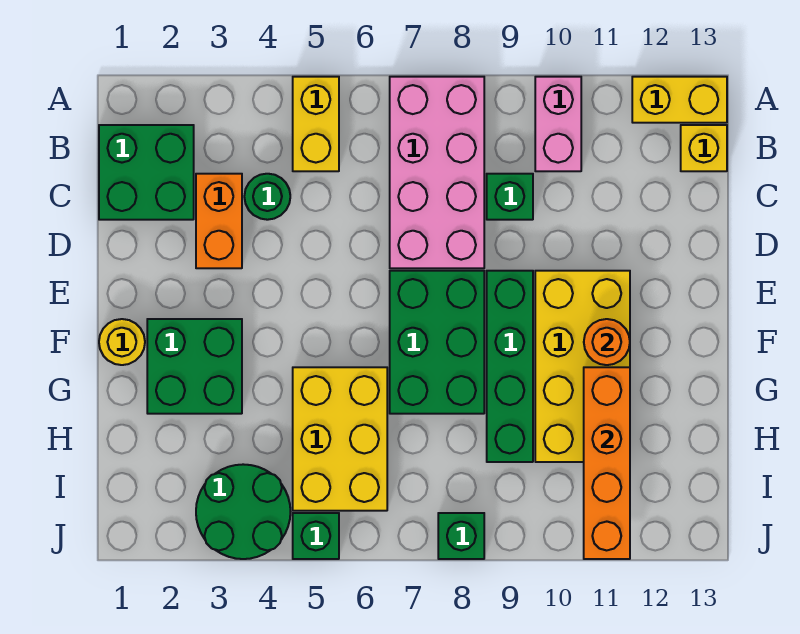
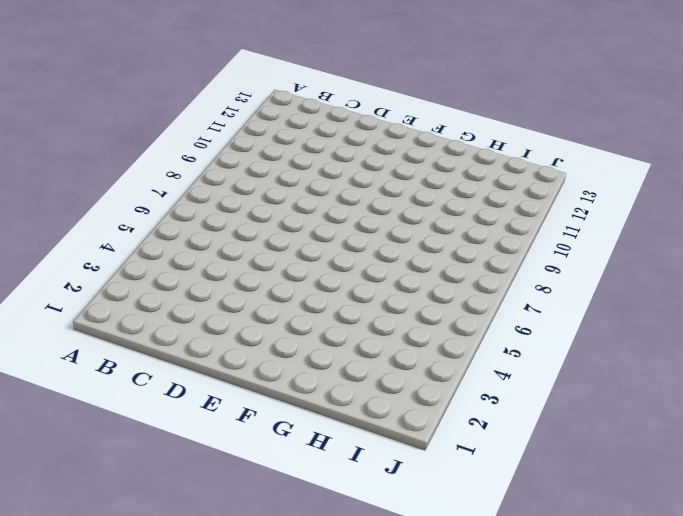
none -> yellow brick A5:B5 level 1
none -> pink brick A7:D8 level 1
none -> pink brick A10:B10 level 1

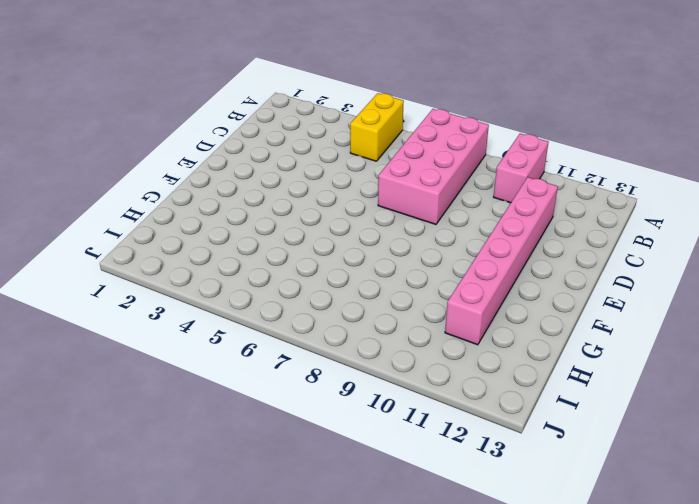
pink brick C11:H11 level 1 -> yellow brick E10:H11 level 1
none -> yellow brick A12:A13 level 1
none -> green brick B1:C2 level 1
none -> yellow brick B13 level 1

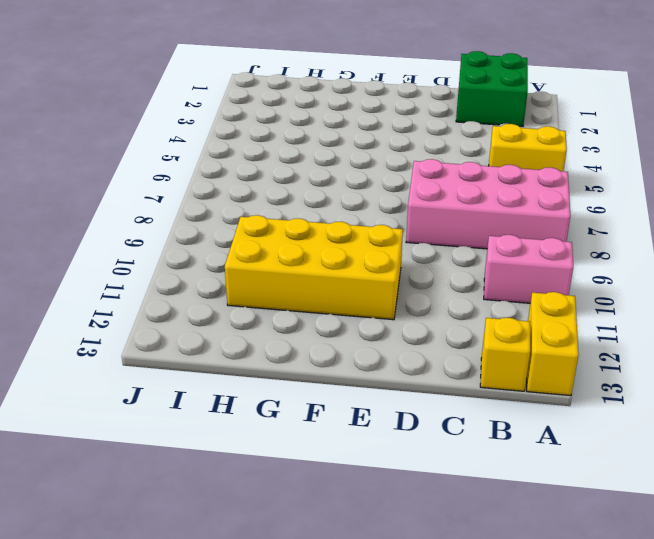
none -> orange brick C3:D3 level 1
none -> green round brick C4 level 1
none -> green brick C9 level 1

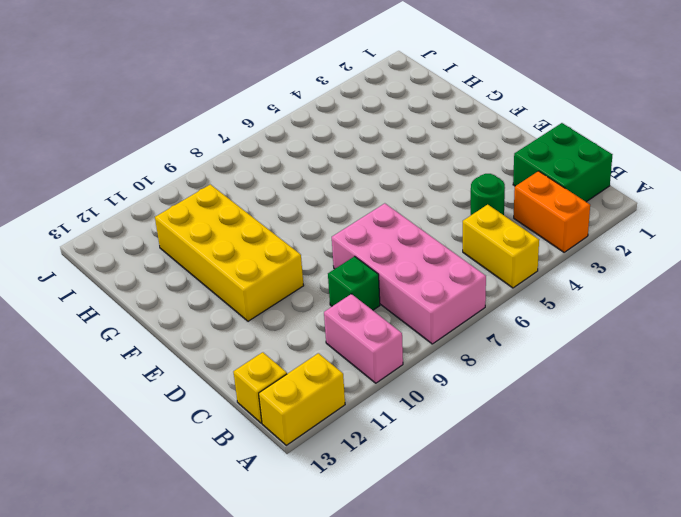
orange brick A3:B3 level 1 -> orange brick C3:D3 level 1
none -> green brick E7:G8 level 1
none -> green brick E9:H9 level 1
none -> yellow round brick F1 level 1

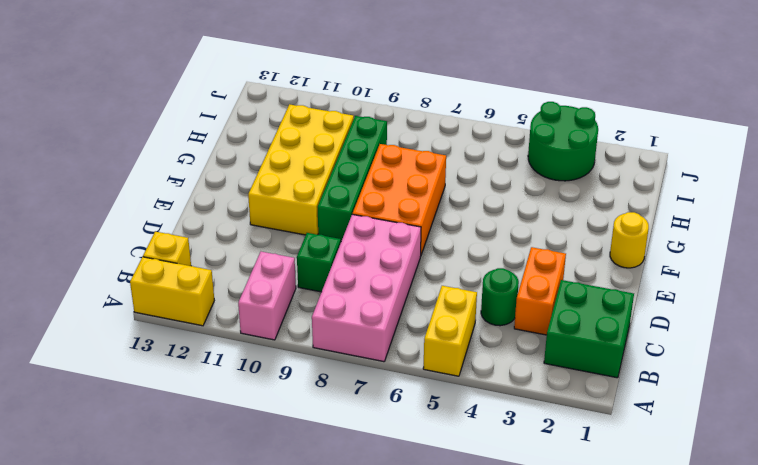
orange brick E7:G8 level 1 -> green brick E7:G8 level 1
none -> green brick F2:G3 level 1
none -> yellow brick G5:I6 level 1
none -> green brick J5 level 1

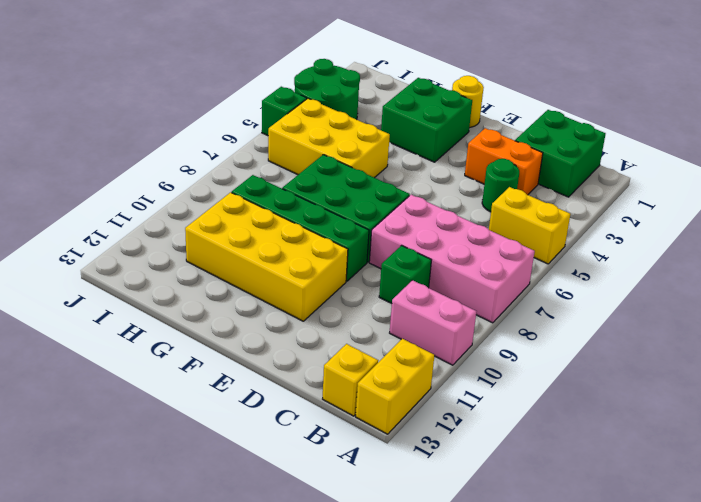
none -> green brick J8 level 1
none -> orange round brick F11 level 2
none -> orange brick G11:J11 level 2

